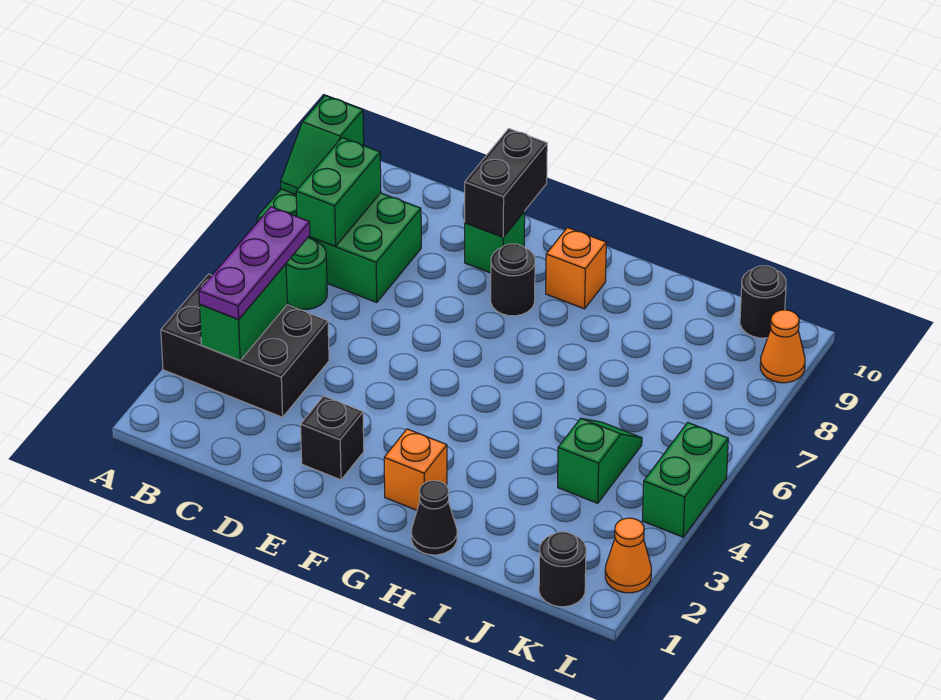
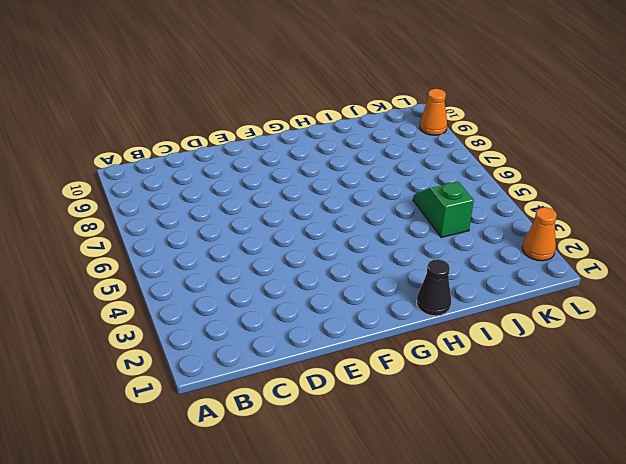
none -> black brick A3:C4 level 1
none -> green brick A7:C8 level 1
none -> green round brick B6 level 1

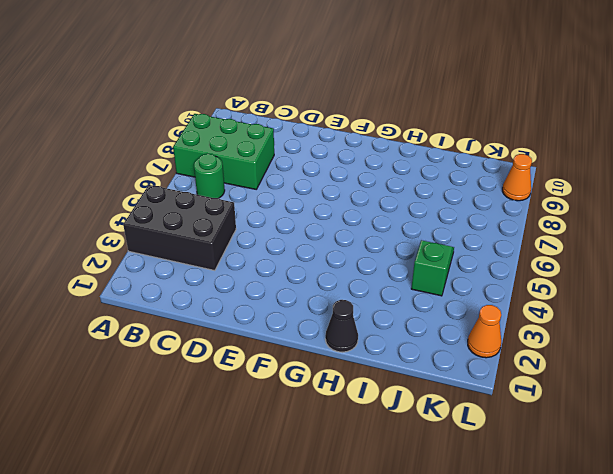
none -> black brick E2 level 1
none -> green brick E9 level 1
none -> black round brick F8 level 1

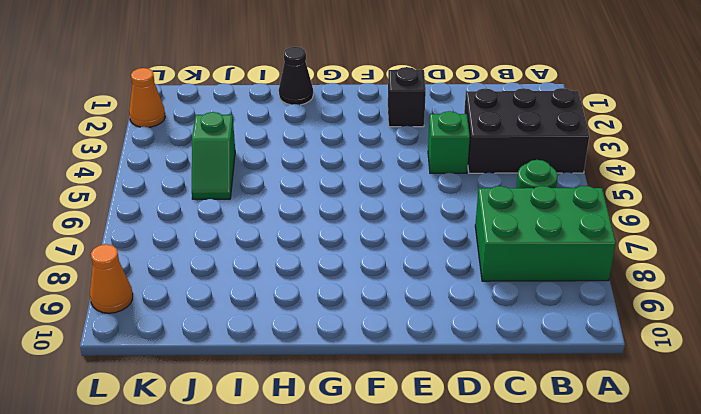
green brick D4 level 1 -> green brick E9 level 1
none -> black round brick F8 level 1
none -> orange brick G2 level 1
none -> orange brick G9 level 1

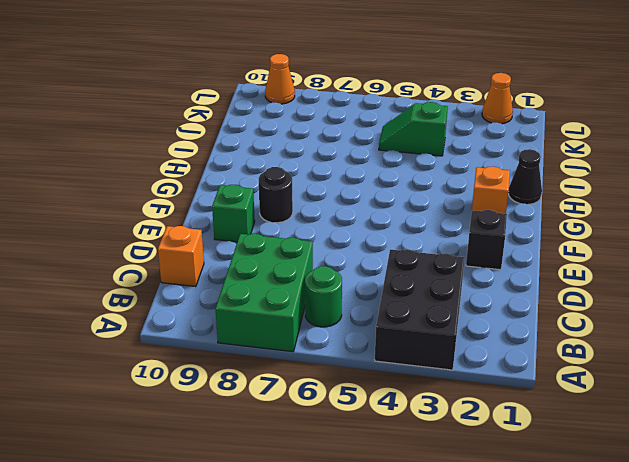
orange brick C10 level 1 -> orange brick G9 level 1
none -> black round brick K1 level 1
none -> black round brick K10 level 1
none -> green brick L4:L5 level 1

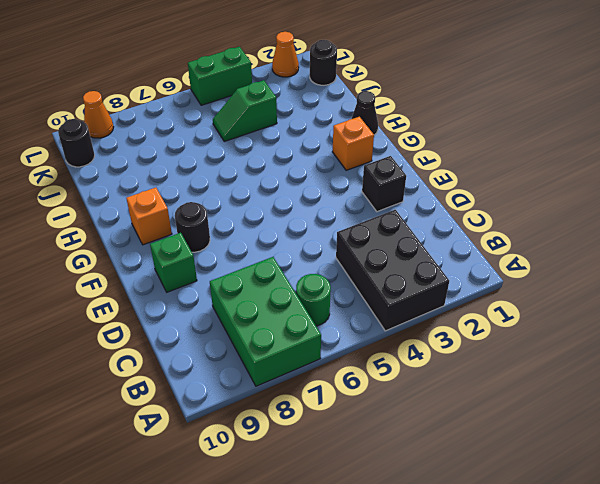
none -> green slope A8:A9 level 2 top 9
none -> green brick B3:B4 level 2
none -> green brick B7:B8 level 2

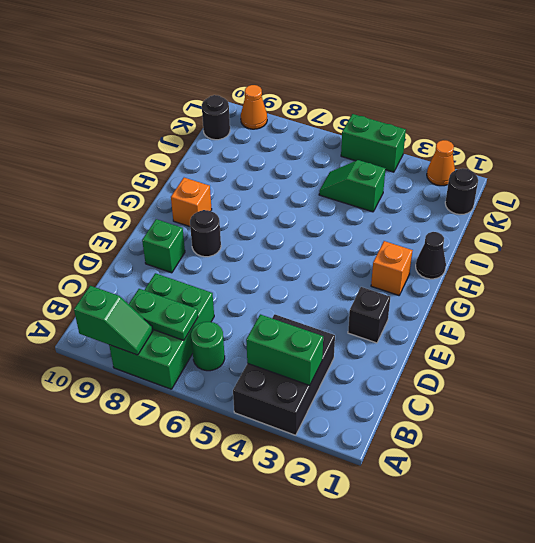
green plate B7:B8 level 2 -> green brick B7:B8 level 2
none -> black brick E9:E10 level 2
none -> purple plate B3:B5 level 3

